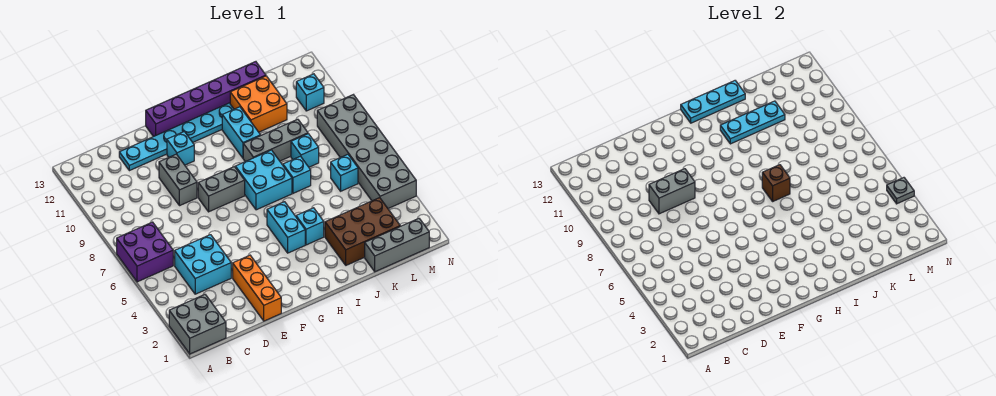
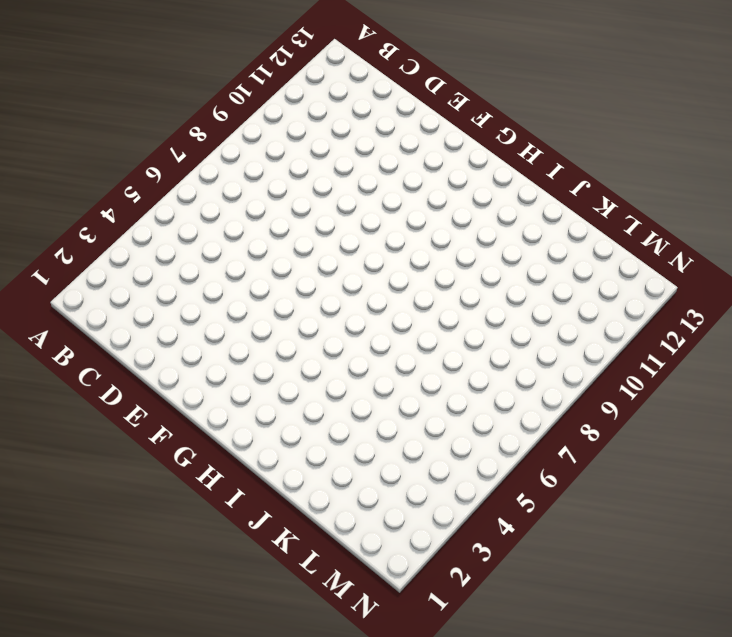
none -> grey brick A1:B2 level 1
none -> purple brick A6:B7 level 1
none -> cyan brick C4:D5 level 1

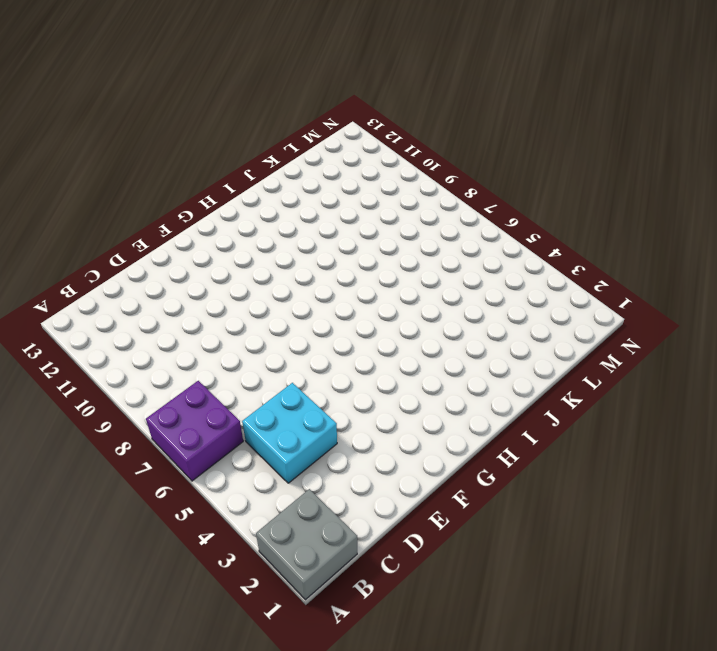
none -> cyan plate D12:I12 level 1
none -> orange brick E1:E3 level 1
none -> grey brick E9:E10 level 1

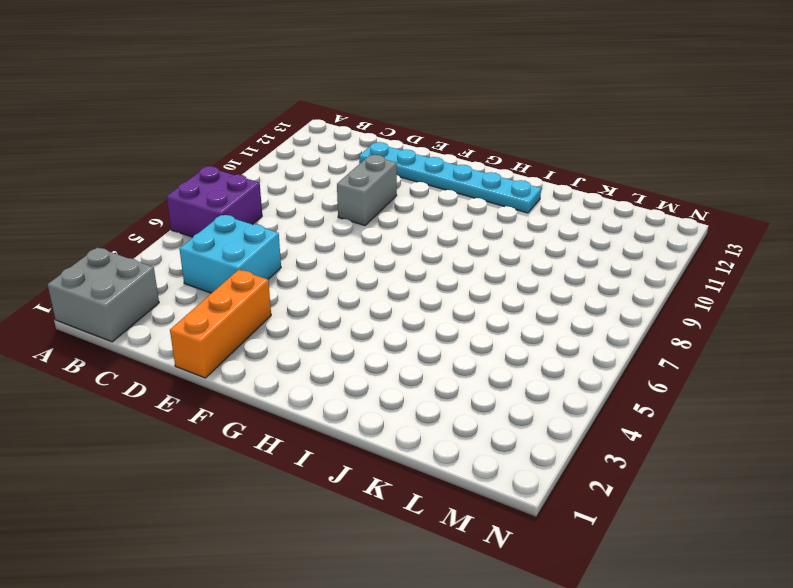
none -> grey brick F8:G8 level 1
none -> cyan brick F11 level 1
none -> purple brick F13:K13 level 1

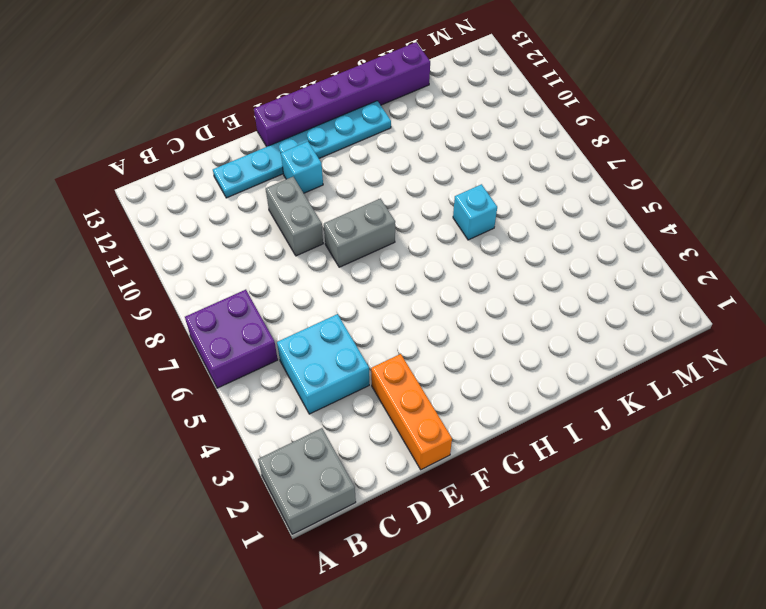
none -> cyan brick H4:H5 level 1
none -> cyan brick H7:I8 level 1
none -> cyan brick I4 level 1

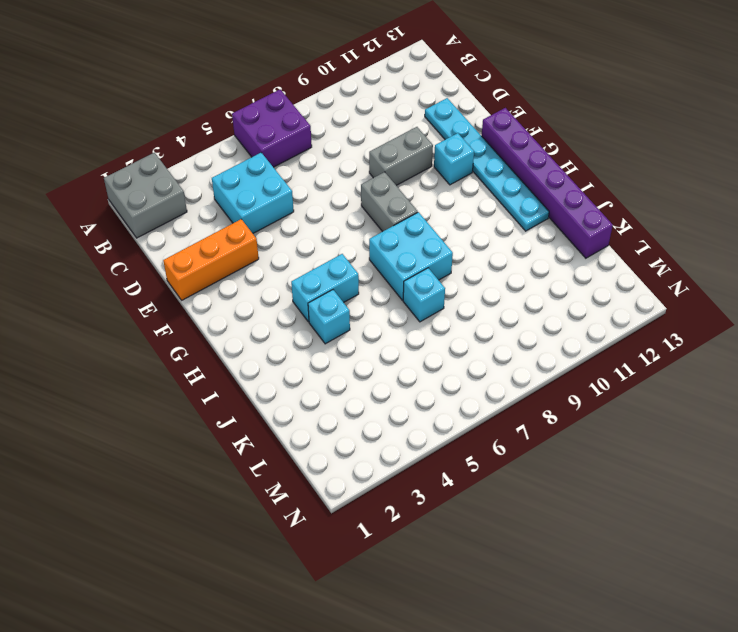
none -> grey brick I9:K9 level 1
none -> cyan brick I10:I11 level 1
none -> brown brick J2:L3 level 1

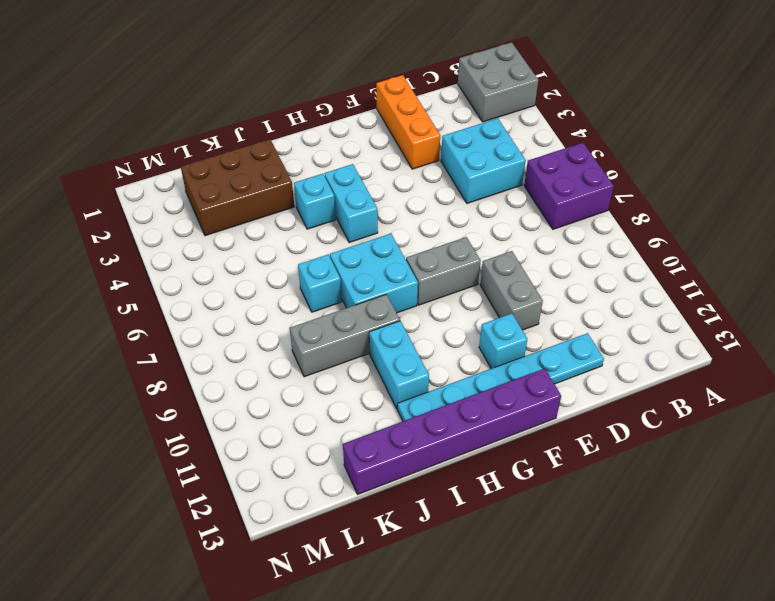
none -> orange brick J11:K12 level 1
none -> grey brick K1:M1 level 1
none -> cyan brick K8 level 1

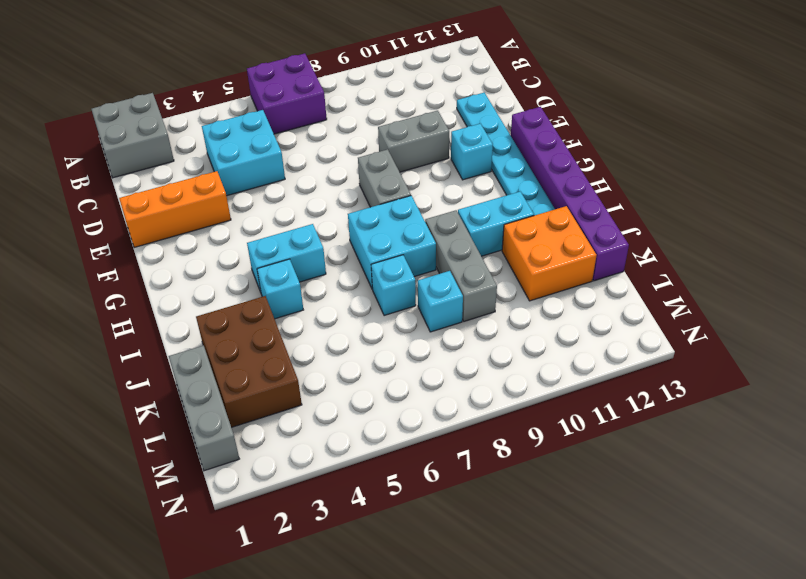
none -> cyan brick L6 level 1
none -> grey brick M4:N9 level 1
none -> cyan brick M11 level 1

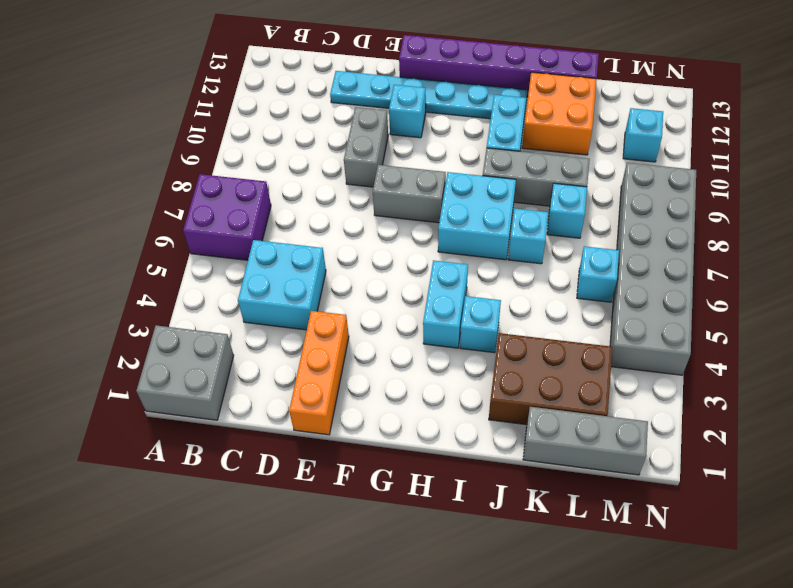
none -> grey brick D9:E9 level 2
none -> cyan plate H13:J13 level 2
none -> brown brick I7 level 2

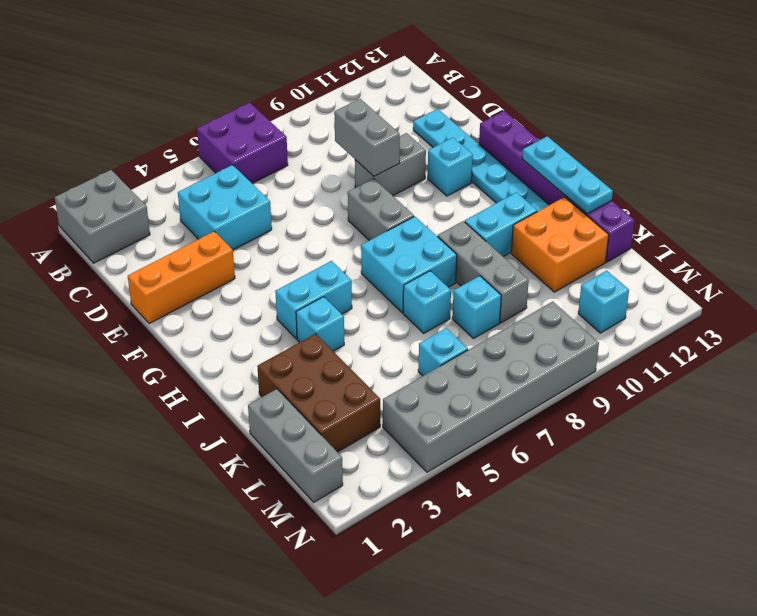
none -> brown brick I7 level 2
none -> cyan plate I11:K11 level 2
none -> grey plate N4 level 2

